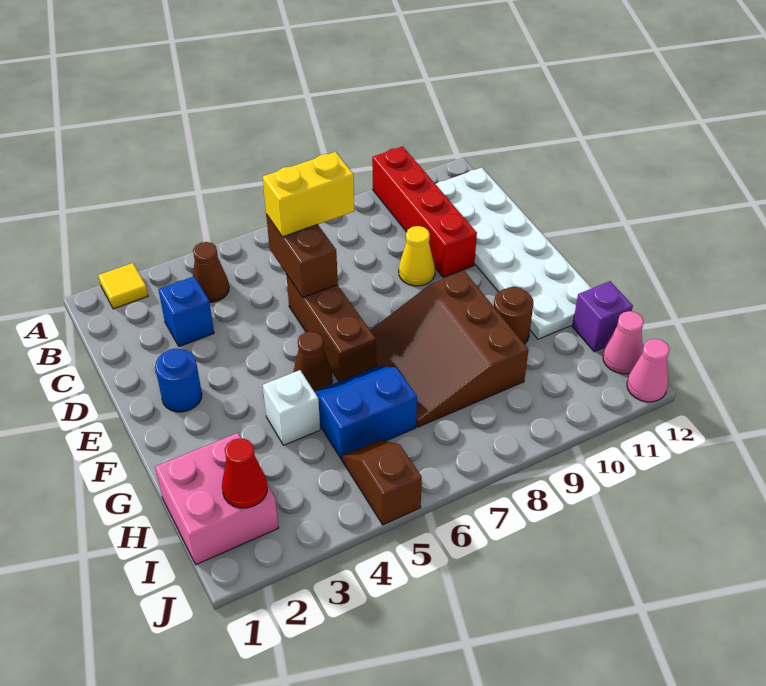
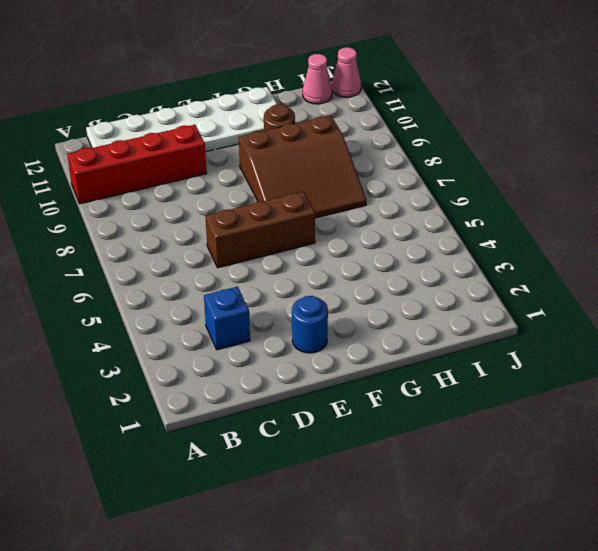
none -> yellow tile A2 level 1
none -> brown cone B4 level 1
none -> yellow cone D9 level 1

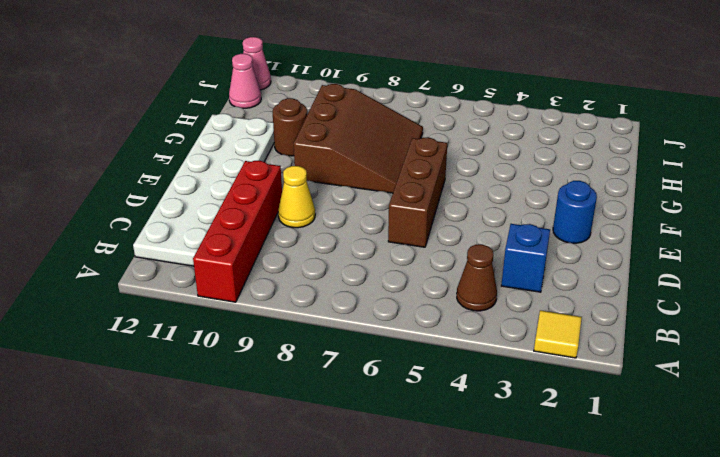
none -> brown cone F5 level 1
none -> white brick G4 level 1
none -> blue slope G5:H6 level 1 top H

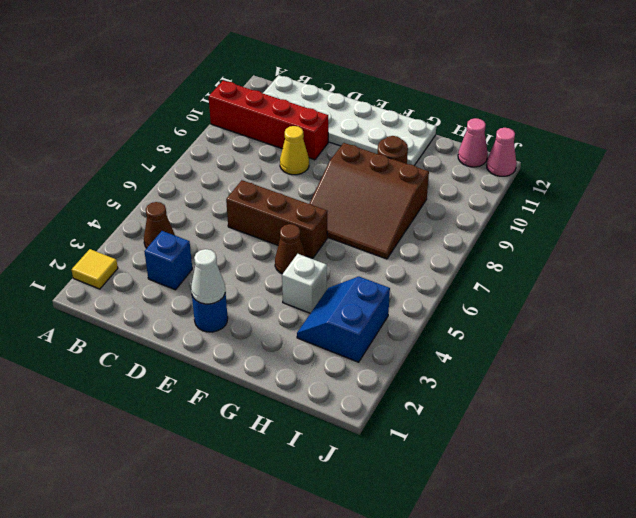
white cone E2 level 2 -> none
blue slope H3:I4 level 1 top I -> blue slope G5:H6 level 1 top H
none -> pink brick H1:I2 level 1
none -> purple brick H12 level 1
none -> brown slope I5:J5 level 1 top J

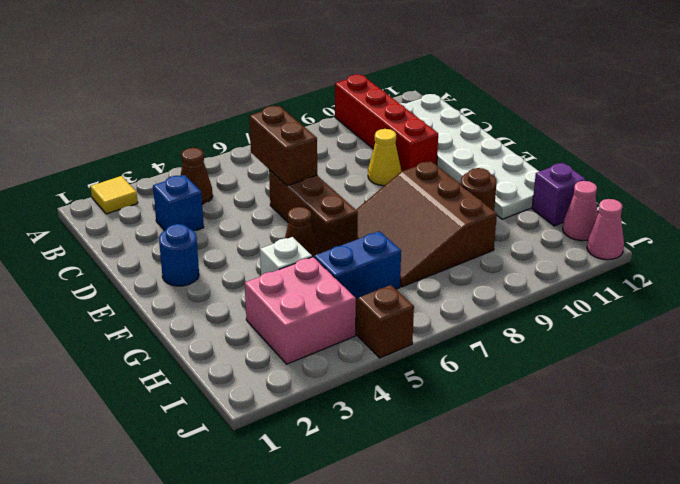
pink brick H3:I4 level 1 -> pink brick H1:I2 level 1
none -> red cone I2 level 2
none -> yellow brick C6:C7 level 3

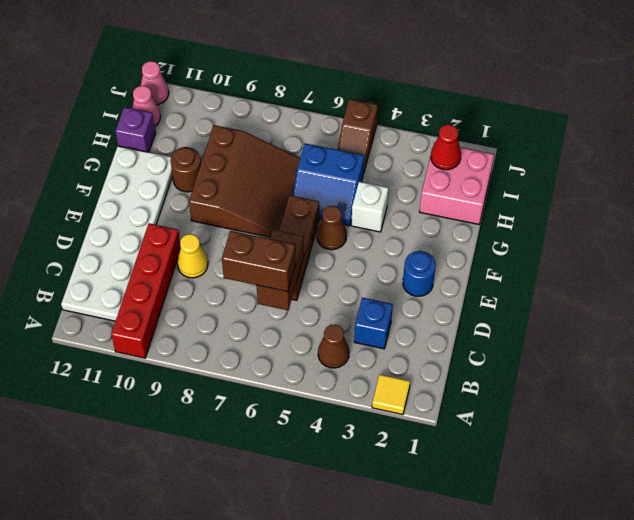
brown brick C6:C7 level 3 -> yellow brick C6:C7 level 3

